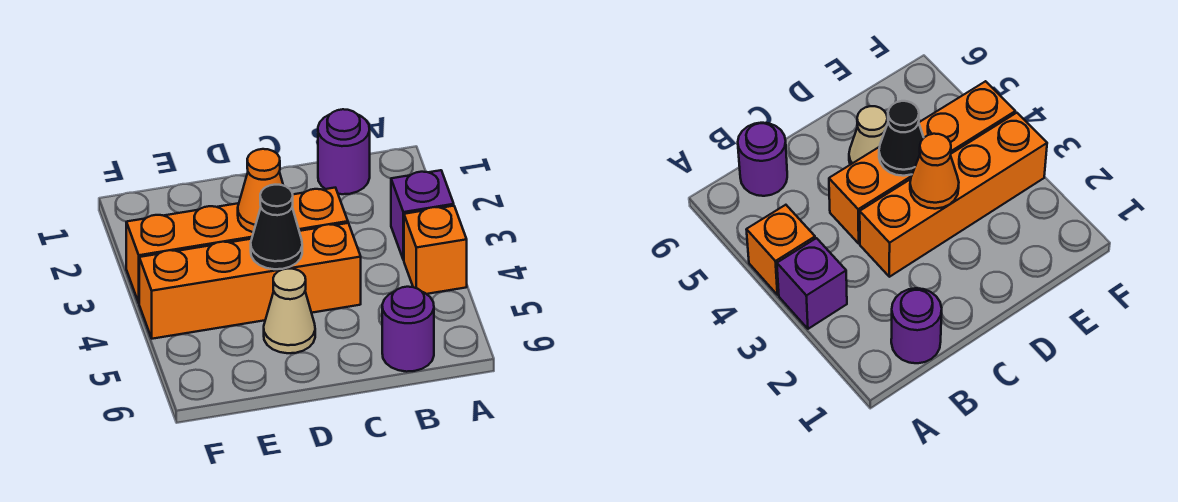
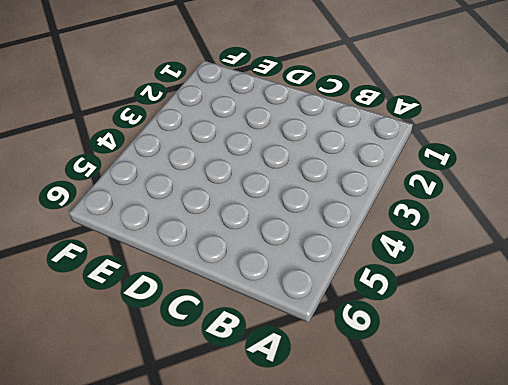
none -> purple brick A3 level 1
none -> orange brick A4 level 1

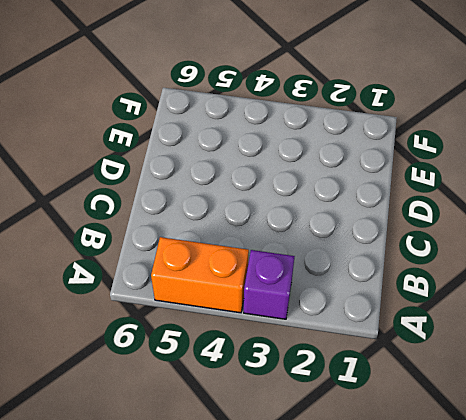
orange brick A4:A5 level 1 -> orange brick A4 level 1
none -> purple round brick B1 level 1
none -> purple round brick B6 level 1

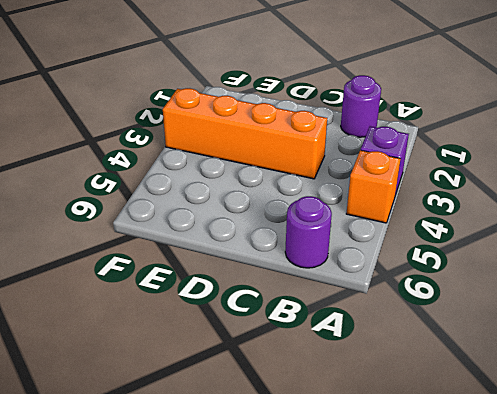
none -> orange brick C4:F4 level 1
none -> tan cone D5 level 1

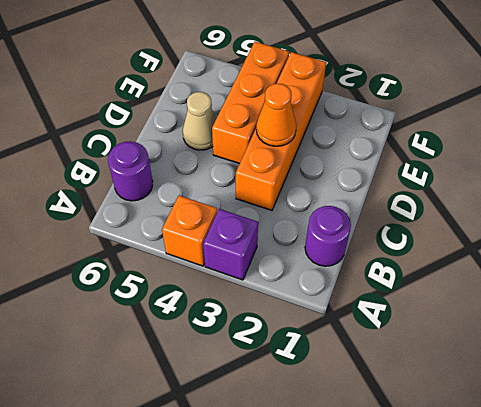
orange brick D4:F4 level 1 -> orange brick C4:F4 level 1
none -> black cone D4 level 2

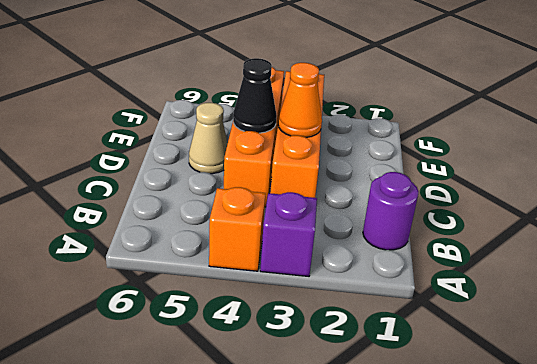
none -> purple round brick B6 level 1

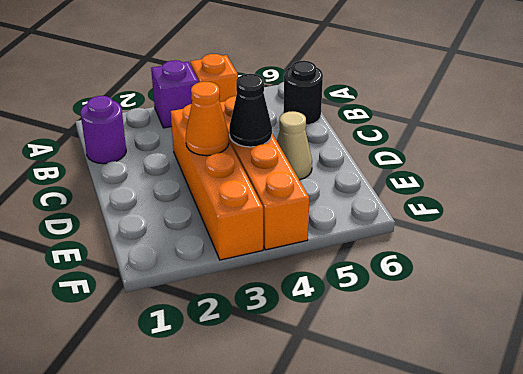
black round brick B6 level 1 -> purple round brick B6 level 1

